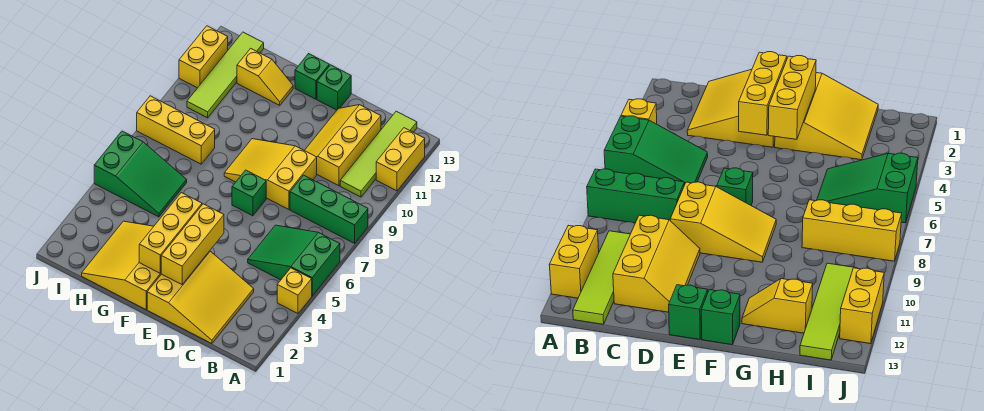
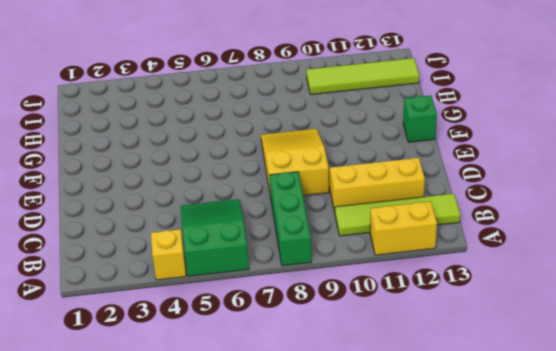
none -> yellow slope C1:E3 level 1 top E
none -> green brick E7 level 1
none -> green brick E13 level 1

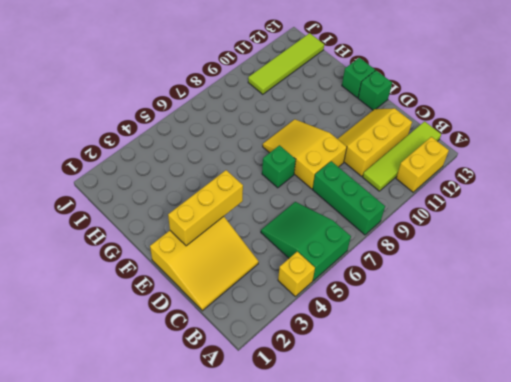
none -> yellow slope F1:H3 level 1 top F
none -> yellow slope G12:H12 level 1 top H
none -> green slope H5:J6 level 1 top J

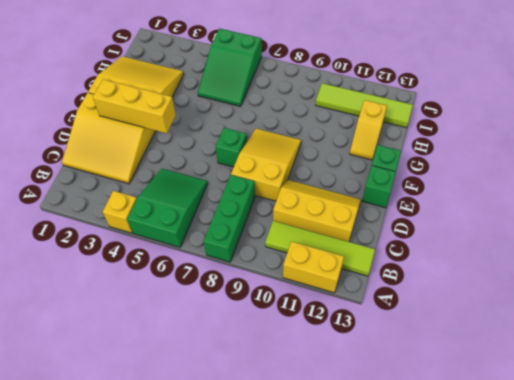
none -> yellow brick H8:J8 level 1
none -> yellow brick J11:J12 level 1
none -> yellow brick F2:F4 level 2

